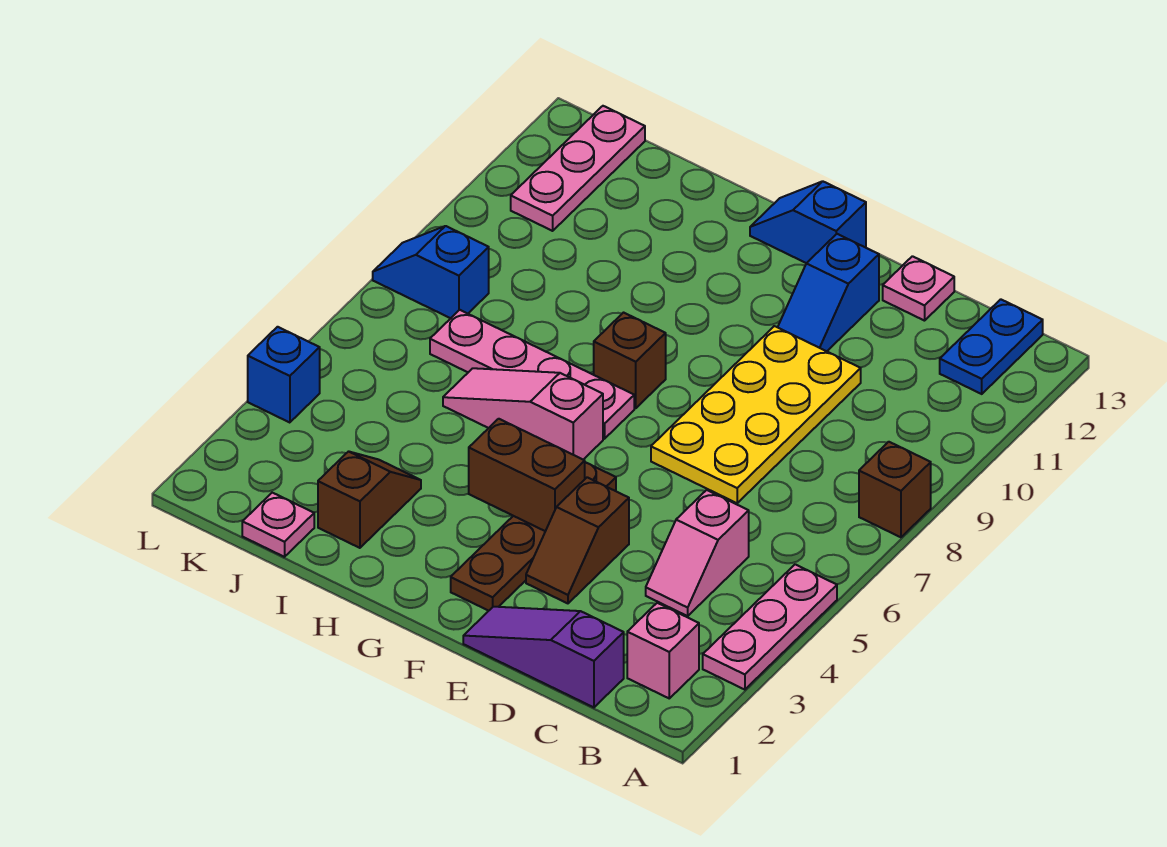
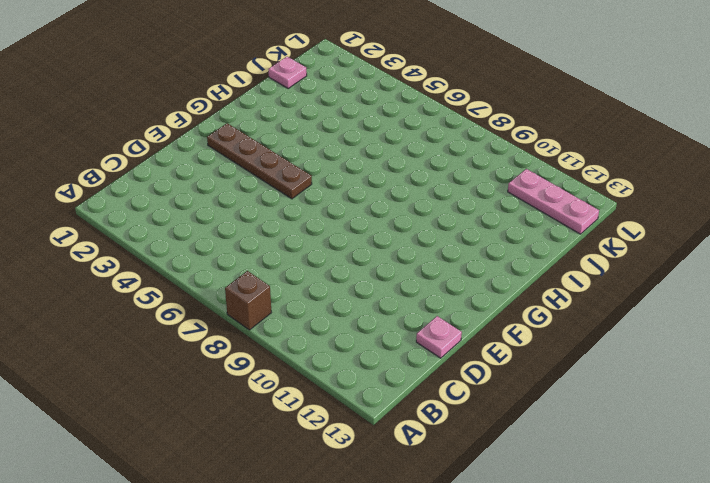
none -> pink plate A3:A5 level 1
none -> pink brick B2 level 1
none -> blue plate B12:B13 level 1

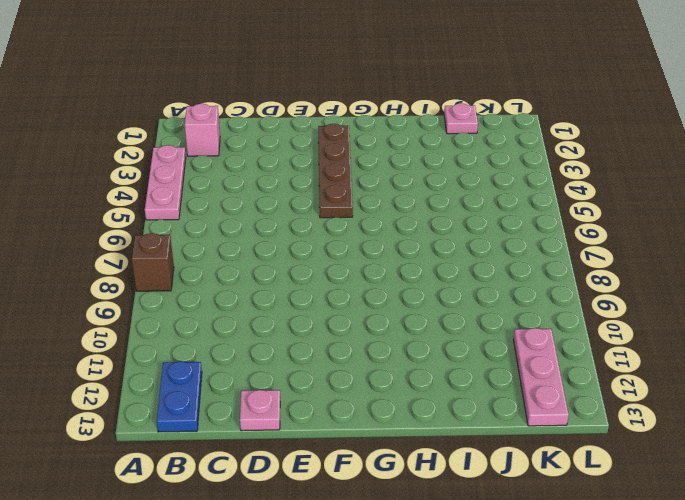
none -> purple slope C1:E1 level 1 top C
none -> pink slope C4:C5 level 1 top 5
none -> yellow plate D7:E10 level 1

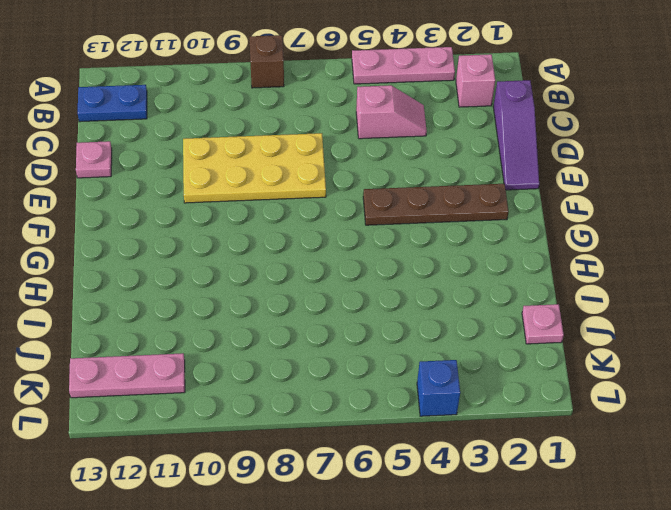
none -> brown slope E3:E4 level 1 top 4
none -> blue slope E11:E12 level 1 top 12
none -> blue slope F13:G13 level 1 top F

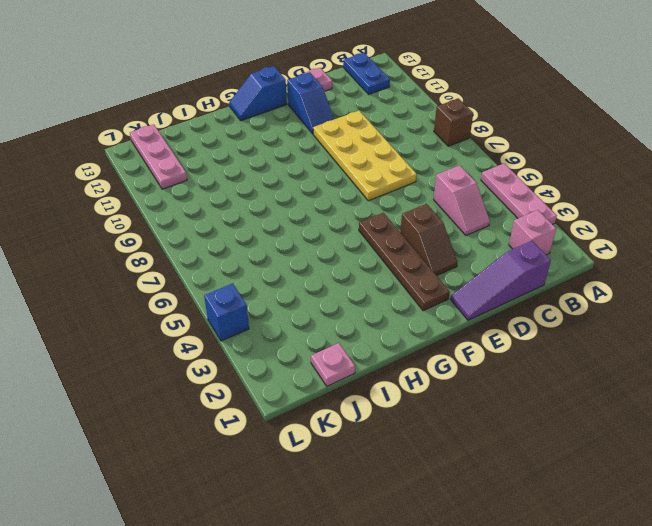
none -> pink slope G6:I6 level 1 top G
none -> pink plate G7:J7 level 1
none -> brown brick G8 level 1

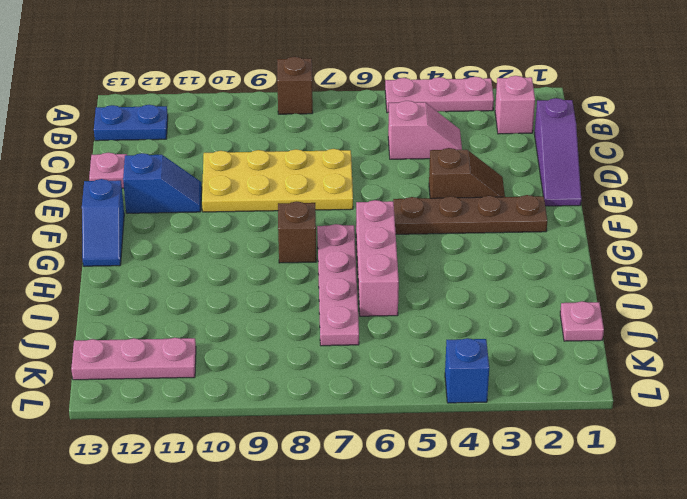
pink brick G6:I6 level 1 -> pink slope G6:I6 level 1 top G
none -> brown slope I2:I3 level 1 top 2
none -> blue slope K8:L8 level 1 top K
none -> brown brick F4:G4 level 2

